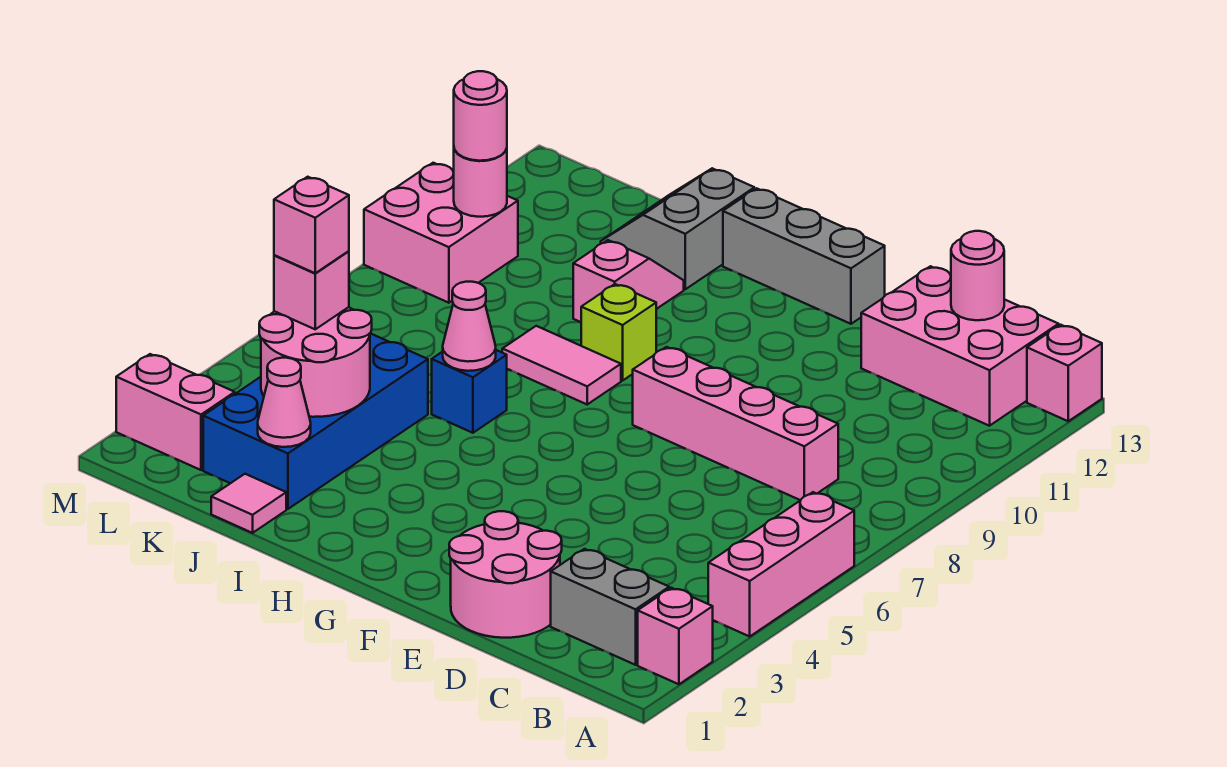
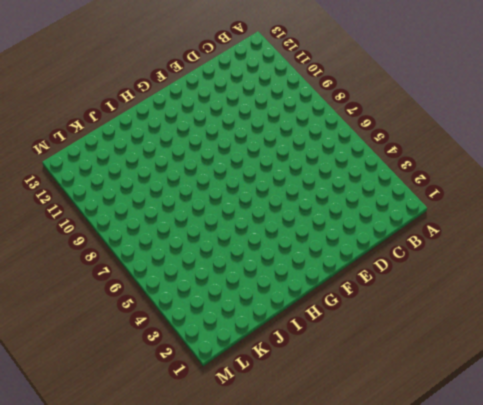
none -> pink brick A2 level 1
none -> pink brick A4:A6 level 1
none -> pink brick A13 level 1

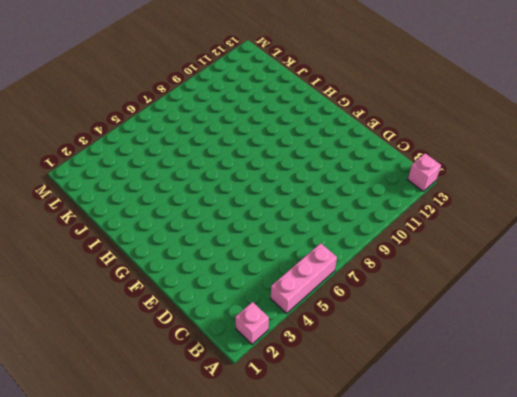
none -> grey brick B2:C2 level 1
none -> pink brick B12:D13 level 1
none -> pink brick C8:F8 level 1

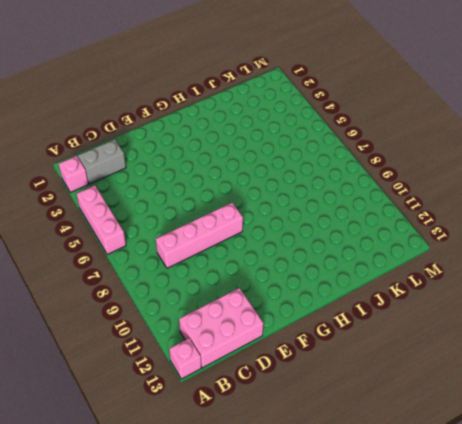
none -> pink round brick D1:E2 level 1
none -> grey brick F13:H13 level 1
none -> pink tile H8:I8 level 1

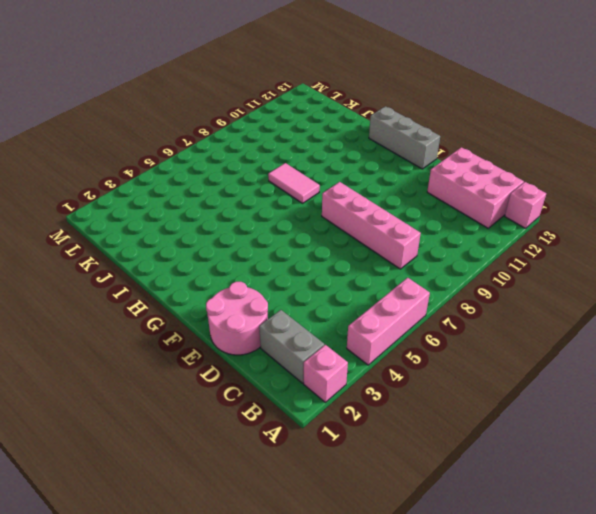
none -> lime brick H9 level 1
none -> blue brick I6 level 1
none -> pink slope I10:I11 level 1 top 10

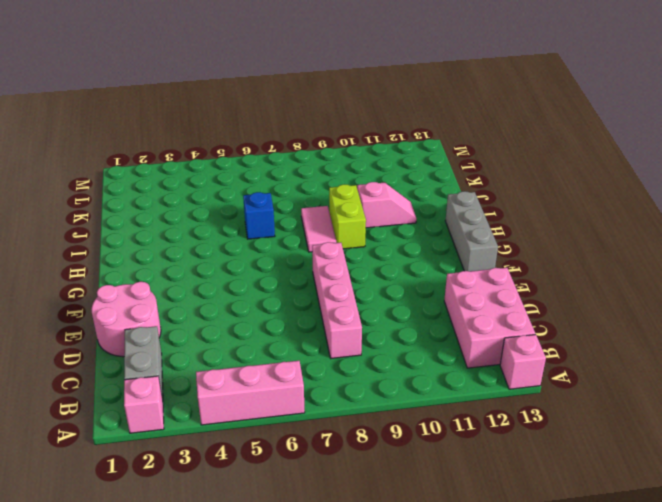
lime brick H9:I9 level 1 -> lime brick H9 level 1
none -> grey slope I12:J13 level 1 top I
none -> pink tile J1 level 1
none -> blue brick J2:K5 level 1

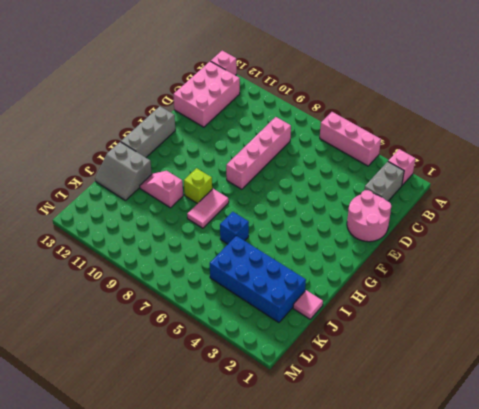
none -> pink brick L2:M2 level 1
none -> pink brick L9:M10 level 1
none -> pink round brick C13 level 2

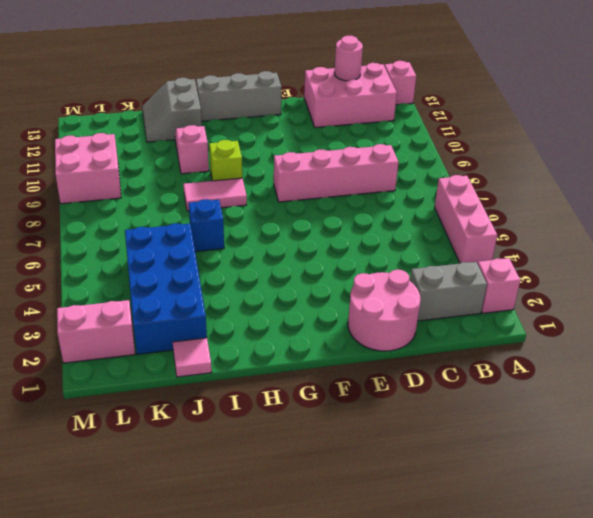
none -> pink cone I6 level 2
none -> pink cone J2 level 2
none -> pink round brick J3:K4 level 2

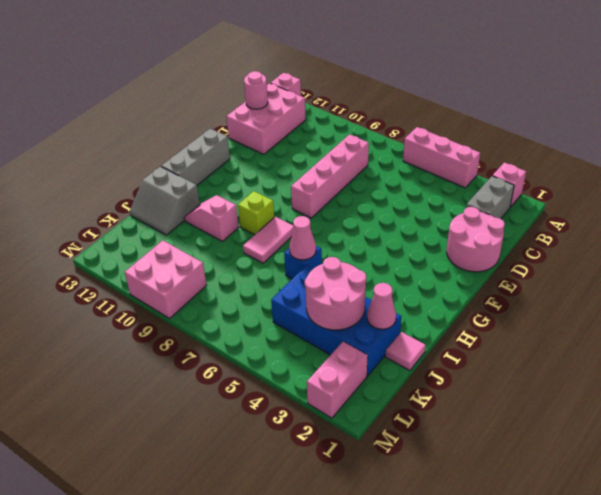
none -> pink round brick L10 level 2
none -> pink brick K4 level 3
none -> pink round brick L10 level 3

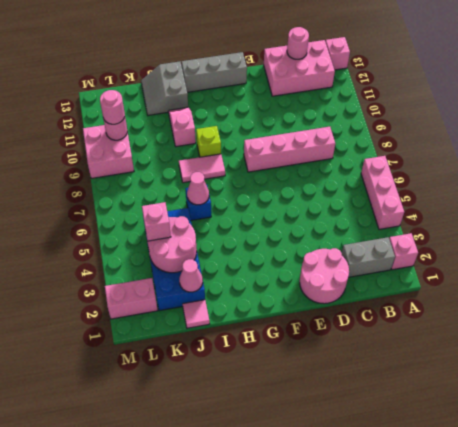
none -> pink brick K4 level 4

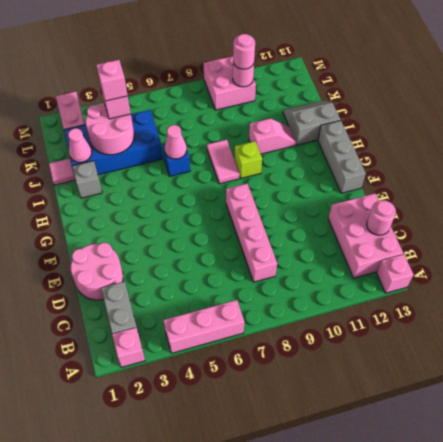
grey brick I2 level 1 -> none

